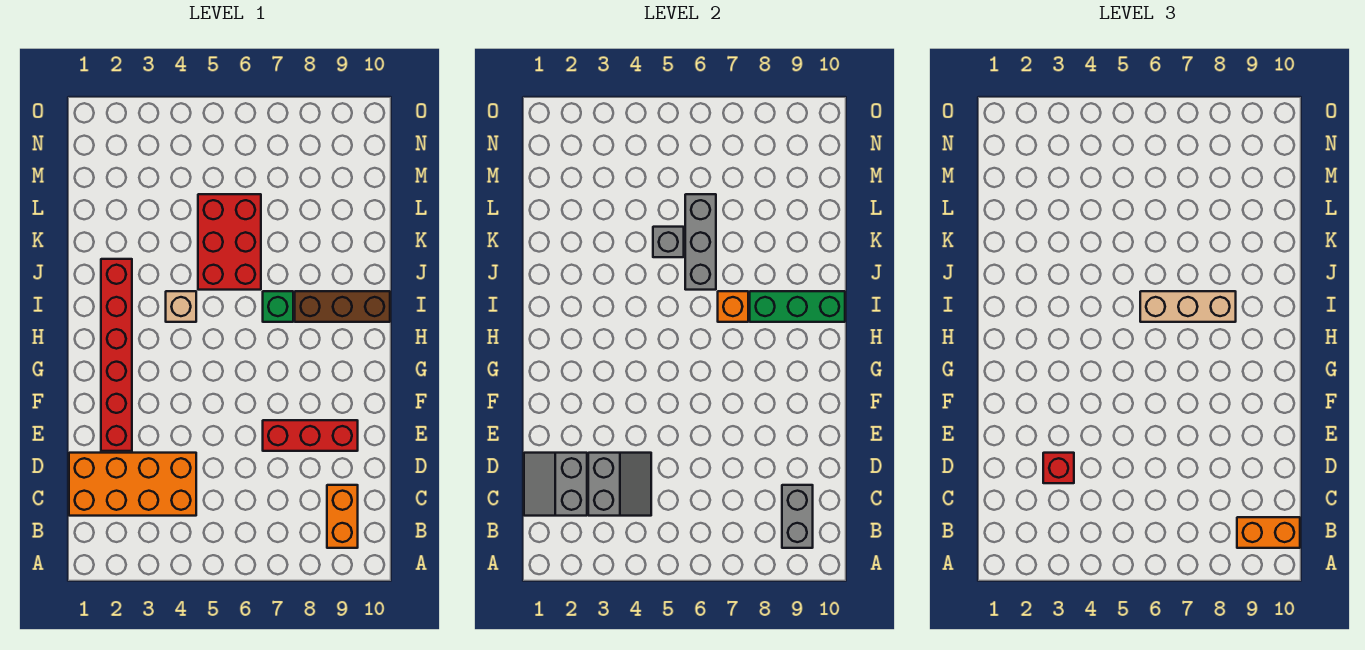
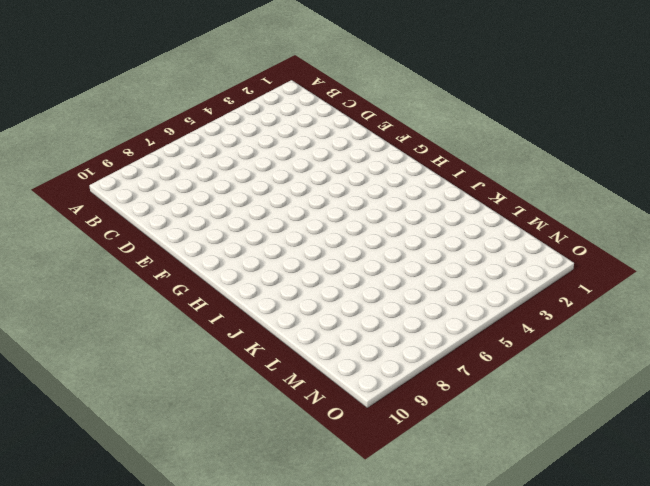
none -> orange brick B9:C9 level 1
none -> orange brick C1:D4 level 1
none -> red brick E2:J2 level 1

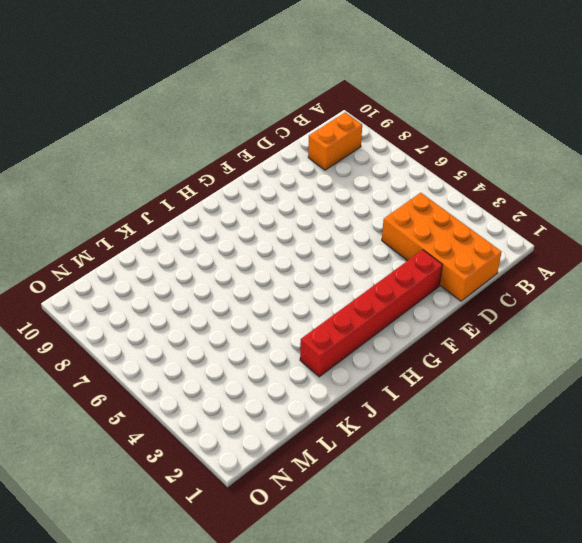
none -> red brick E7:E9 level 1
none -> tan brick I4 level 1
none -> green brick I7 level 1

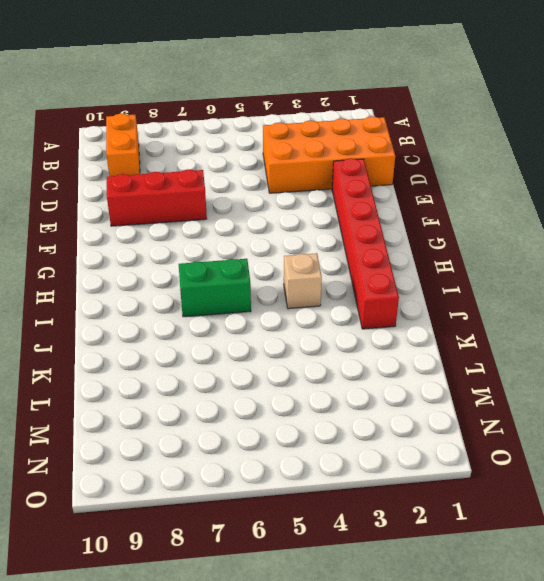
green brick I6:I7 level 1 -> green brick I7 level 1
none -> brown brick I8:I10 level 1
none -> red brick J5:L6 level 1
none -> grey brick B9:C9 level 2

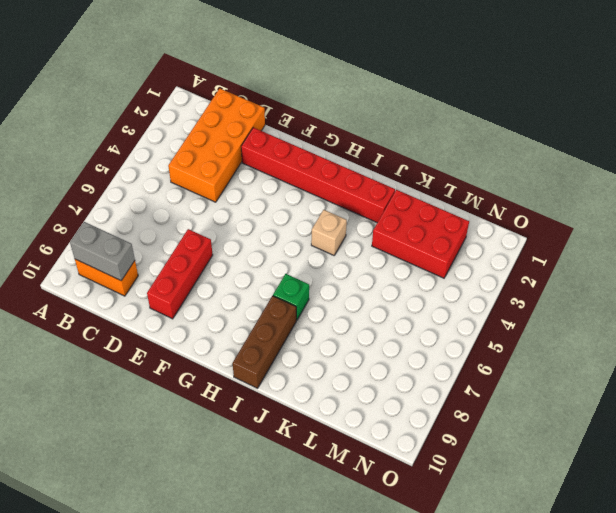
red brick K2:M3 level 1 -> red brick J5:L6 level 1
none -> grey slope C1:D2 level 2 top 2
none -> grey slope C3:D4 level 2 top 3
none -> orange brick I7 level 2

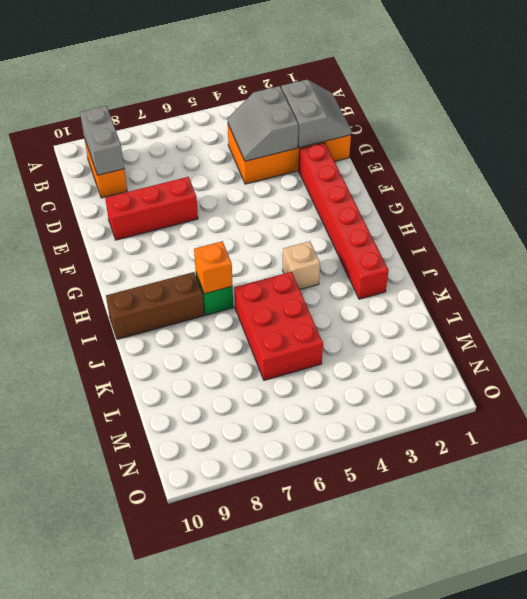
none -> green brick I8:I10 level 2
none -> grey brick J6:L6 level 2
none -> grey brick K5 level 2

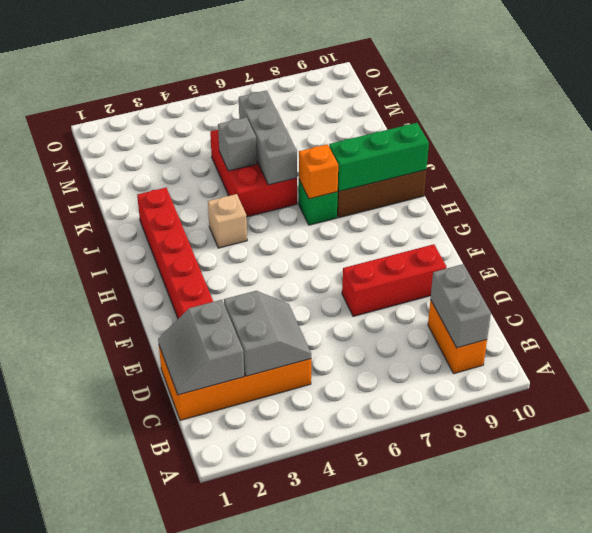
none -> orange brick B9:B10 level 3
none -> red brick D3 level 3
none -> tan brick I6:I8 level 3

